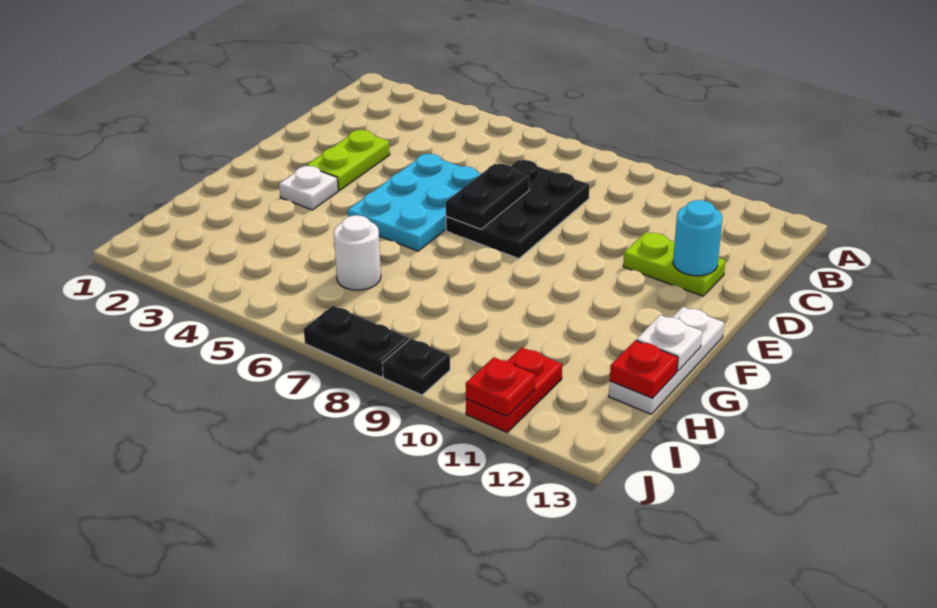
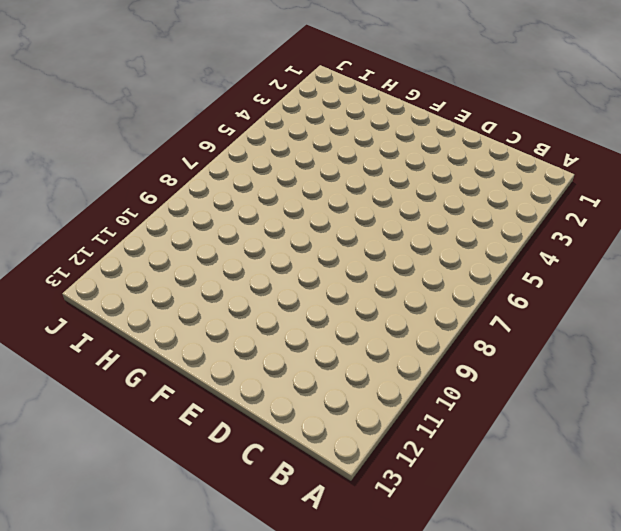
none -> black plate C7:E8 level 1
none -> lime plate D3:E3 level 1
none -> cyan plate D5:F6 level 1

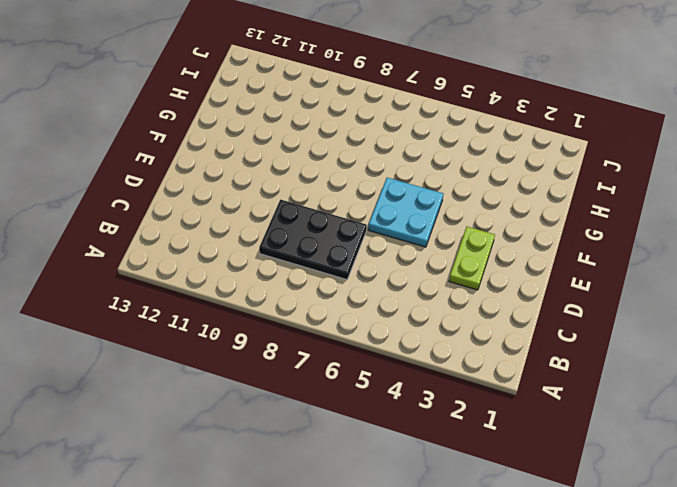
black plate C7:D9 level 1 -> black plate C7:E8 level 1
cyan plate E5:F6 level 1 -> cyan plate D5:F6 level 1
none -> lime plate D11:D12 level 1
none -> white plate F3 level 1
none -> white plate F13:H13 level 1

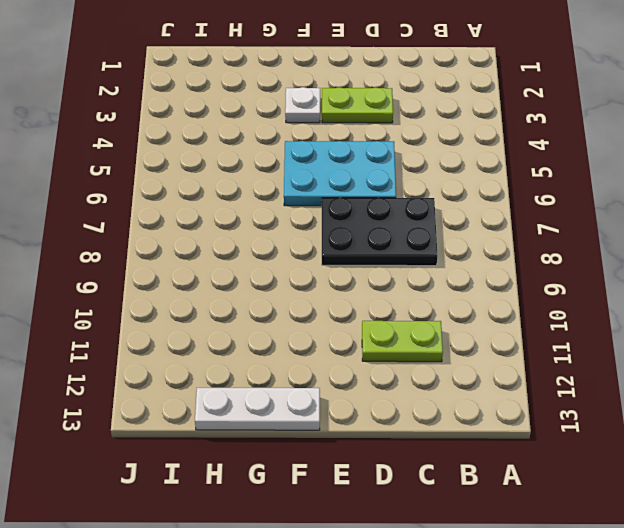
lime plate C11:D11 level 1 -> lime plate D11:D12 level 1
none -> white round brick H6 level 1
none -> red plate I11:J11 level 1
none -> black plate J7:J8 level 1

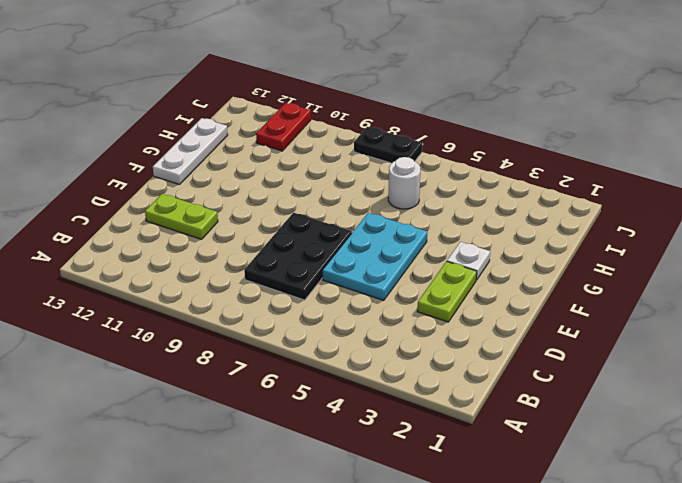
none -> black plate J9 level 1
none -> black plate D7:E7 level 2
none -> cyan round brick D12 level 2

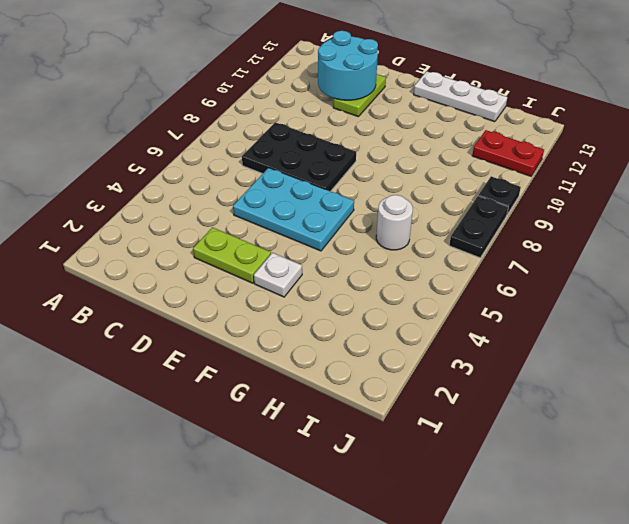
cyan round brick C11:D12 level 2 -> cyan round brick D12 level 2
none -> black plate D7:E7 level 2
none -> white plate G13 level 2
none -> red plate H13 level 2

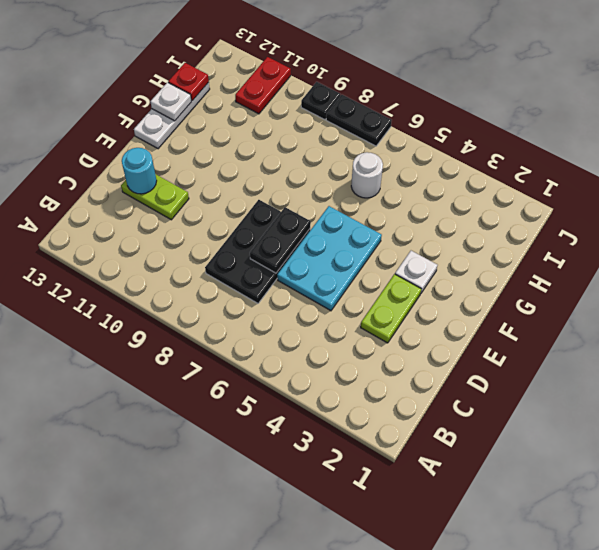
none -> red plate J11 level 2

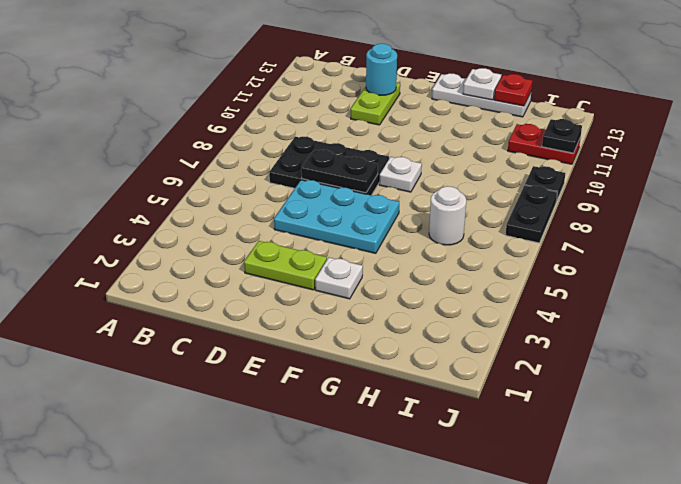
white plate F8 level 1 -> none
black plate J11 level 2 -> red plate J11 level 2

